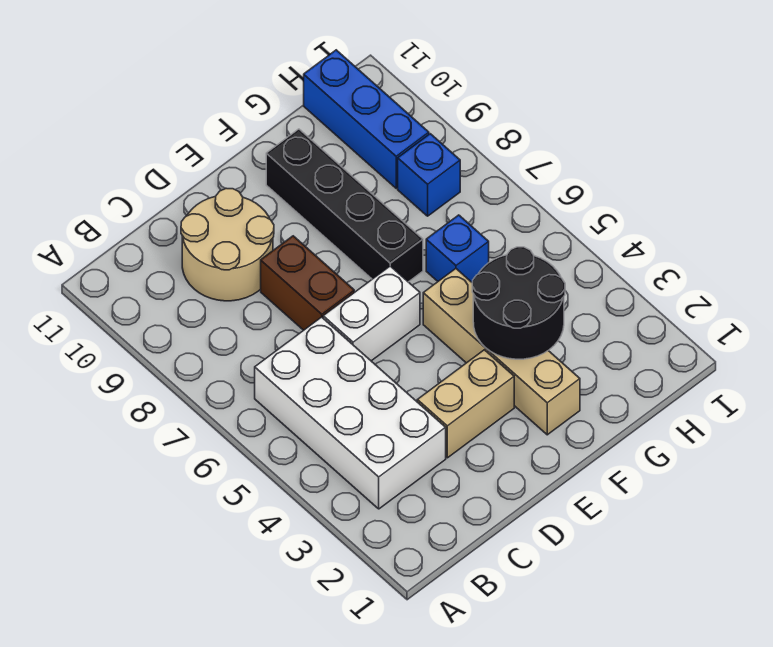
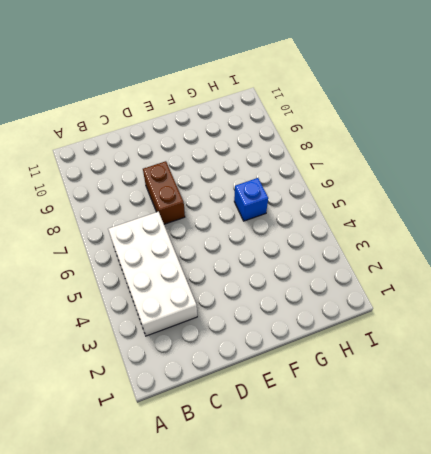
none -> tan round brick C9:D10 level 1
none -> tan brick D3:E3 level 1

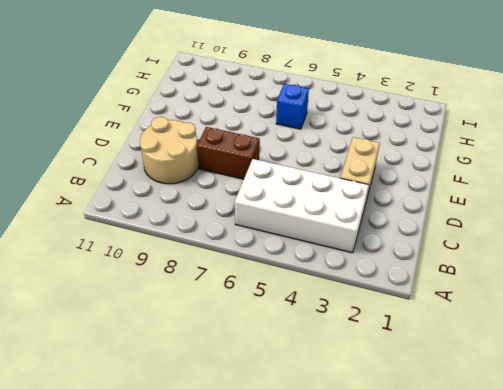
none -> white brick D6:E6 level 1
none -> tan brick F2:F5 level 1

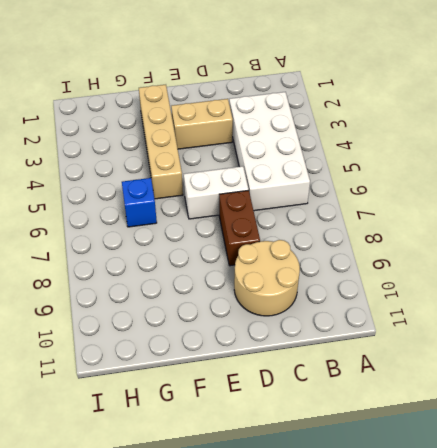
none -> black brick F7:F10 level 1
none -> blue brick H8 level 1

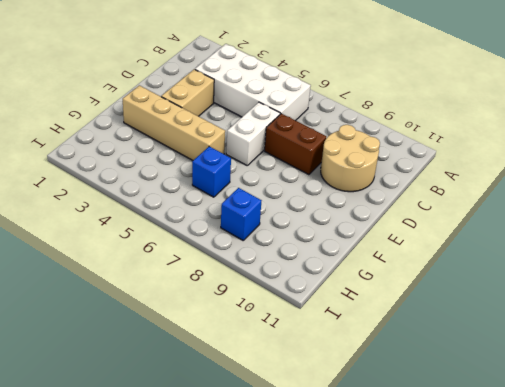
none -> black brick F7:F10 level 1
none -> blue brick H9:H11 level 1

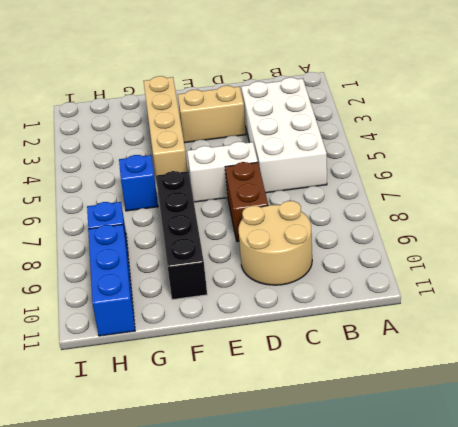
none -> black round brick F3:G4 level 2

